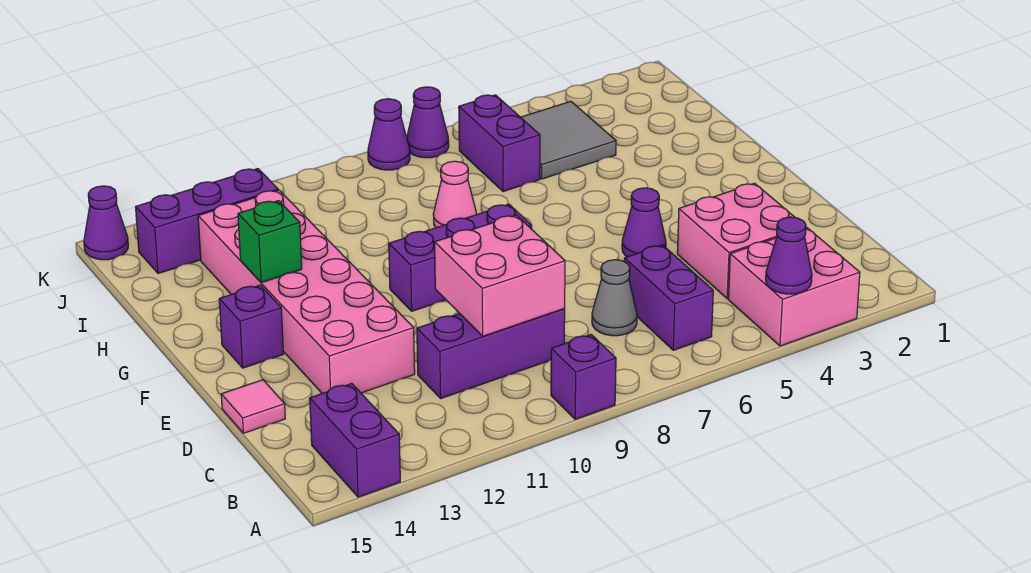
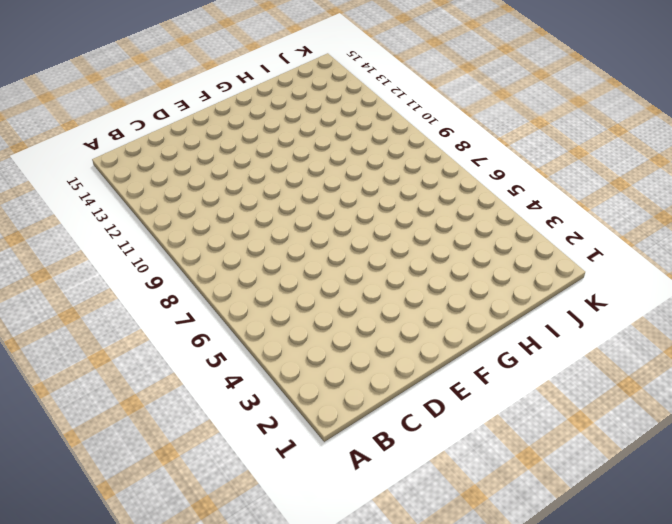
none -> pink brick A3:B4 level 1
none -> purple brick A9 level 1
none -> purple brick A14:B14 level 1

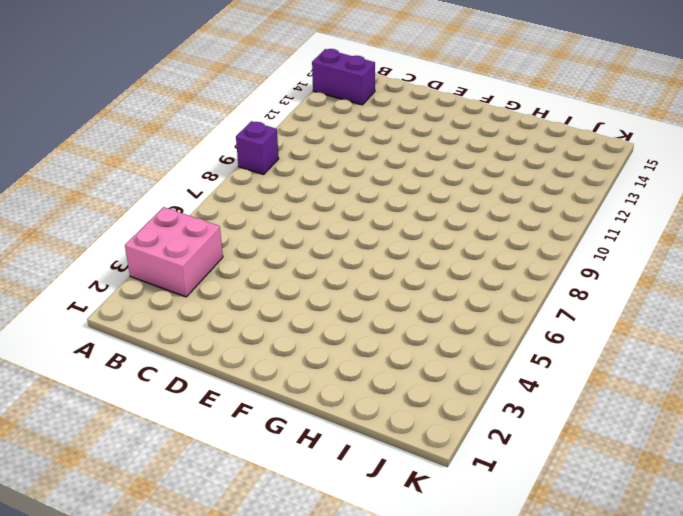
none -> purple brick B6:C6 level 1
none -> pink brick C3:D4 level 1
none -> grey cone C7 level 1

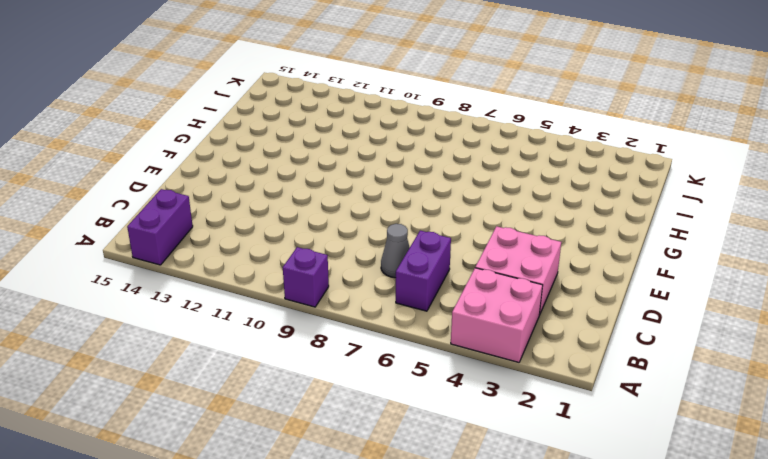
none -> purple brick C9:C11 level 1
none -> pink brick D12:I13 level 1
none -> pink tile D15 level 1

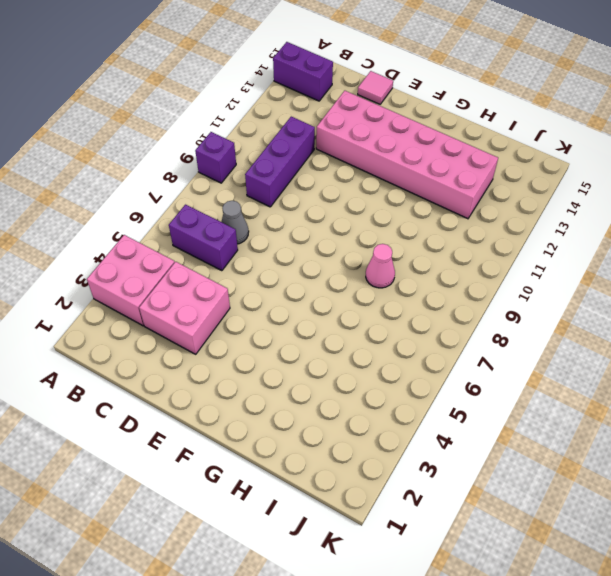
none -> purple cone E5 level 1
none -> purple brick F8:F10 level 1
none -> purple brick F14 level 1

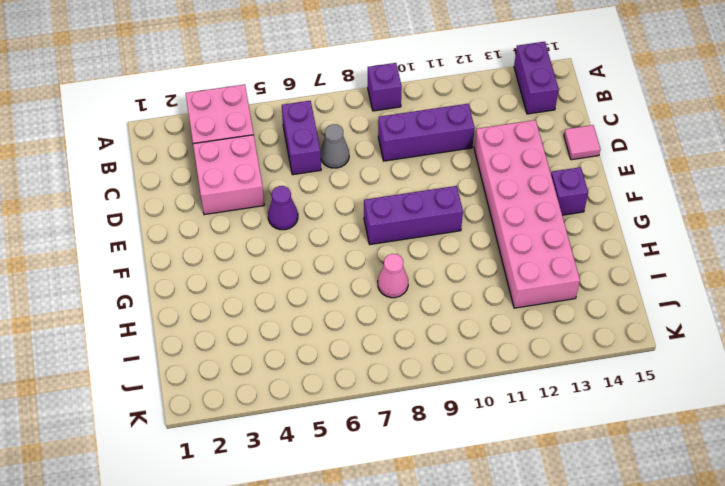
none -> grey tile I4:J5 level 1
none -> purple brick I6:J6 level 1
none -> purple brick J12:J14 level 1

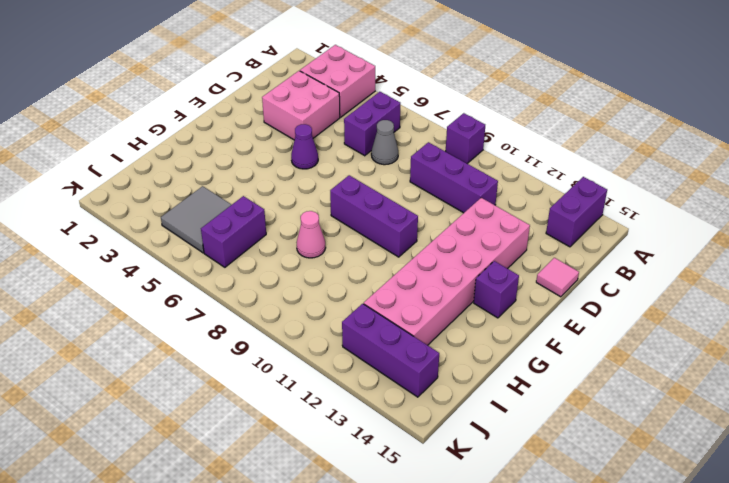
none -> purple cone K7 level 1
none -> purple cone K8 level 1
none -> purple cone K15 level 1

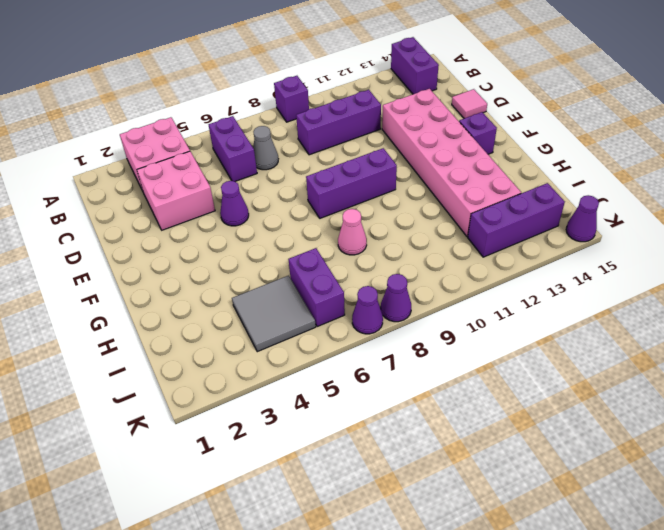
none -> purple cone A4 level 2
none -> pink brick C9:D10 level 2
none -> green brick G13 level 2

